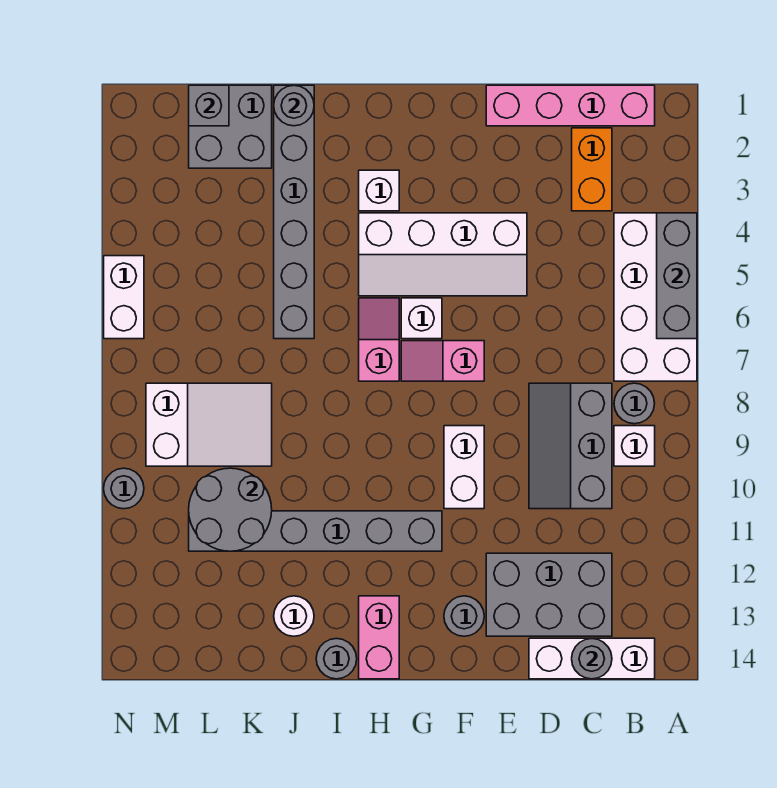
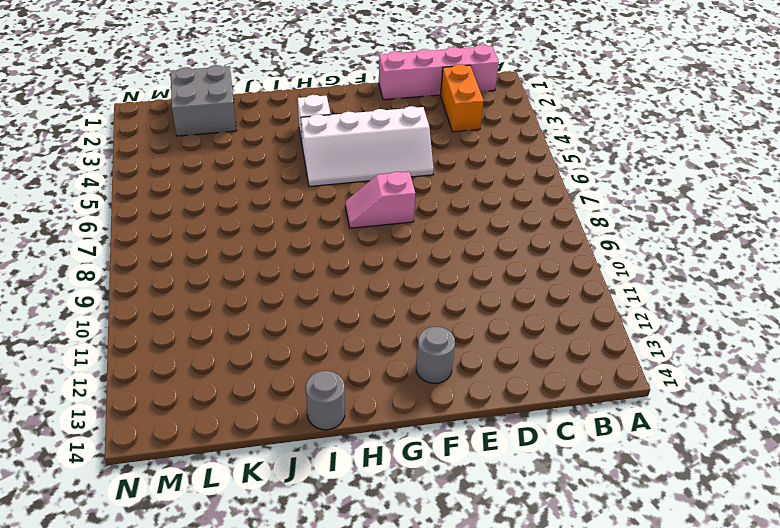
none -> white brick A4:B7 level 1
none -> grey round brick B8 level 1
none -> white brick B9 level 1

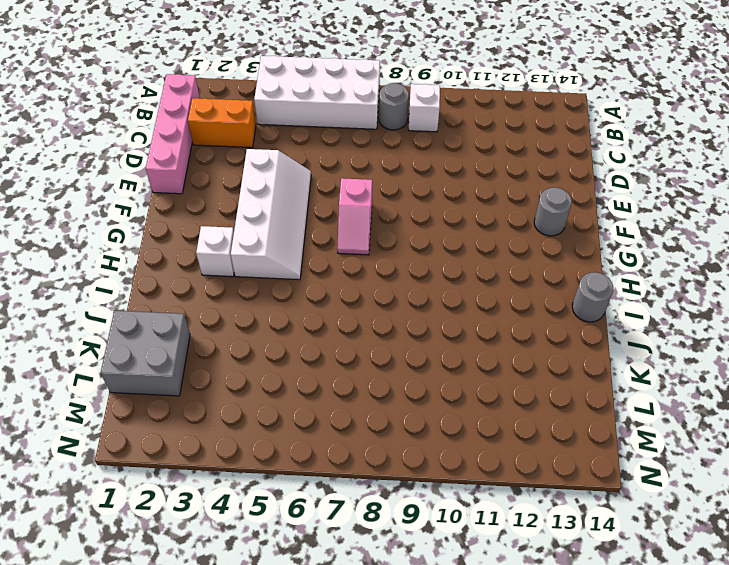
none -> white brick B14:D14 level 1
none -> grey slope C8:D10 level 1 top C
none -> grey brick C12:E13 level 1

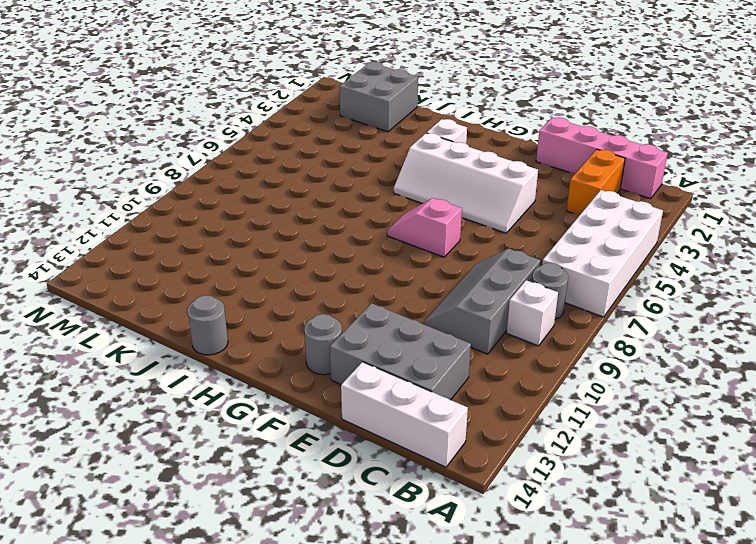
none -> white brick F9:F10 level 1
none -> white brick G6 level 1
none -> grey brick G11:L11 level 1

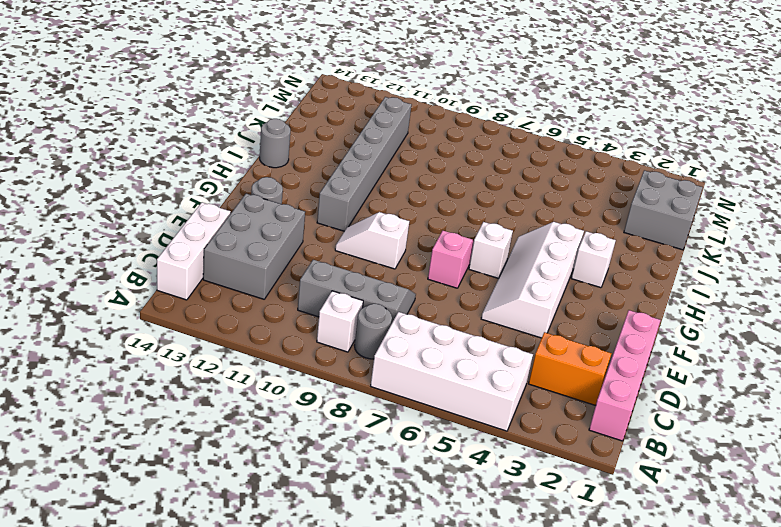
white slope F9:F10 level 1 top 9 -> white brick F9:F10 level 1
none -> pink slope H6:H7 level 1 top 7
none -> pink brick H13:H14 level 1
none -> grey brick J1:J6 level 1

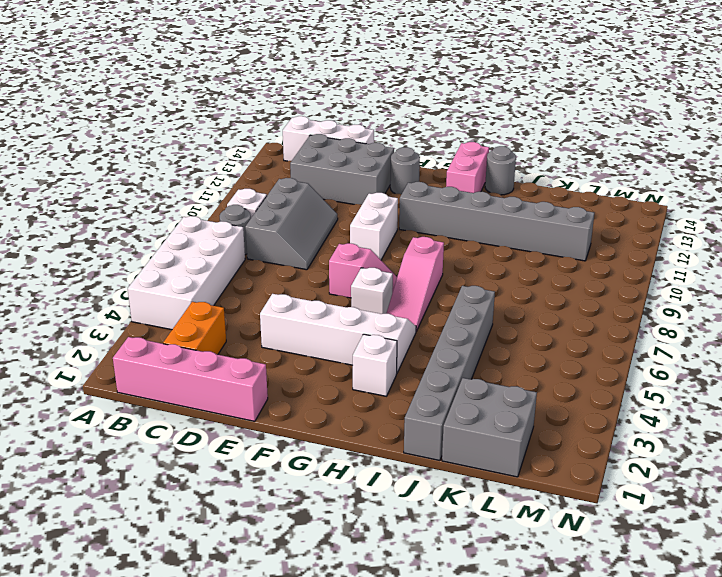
pink slope H6:H8 level 1 top 8 -> pink slope H6:H7 level 1 top 7
none -> white round brick J13 level 1
none -> white slope K8:M9 level 1 top M
none -> white brick N5:N6 level 1

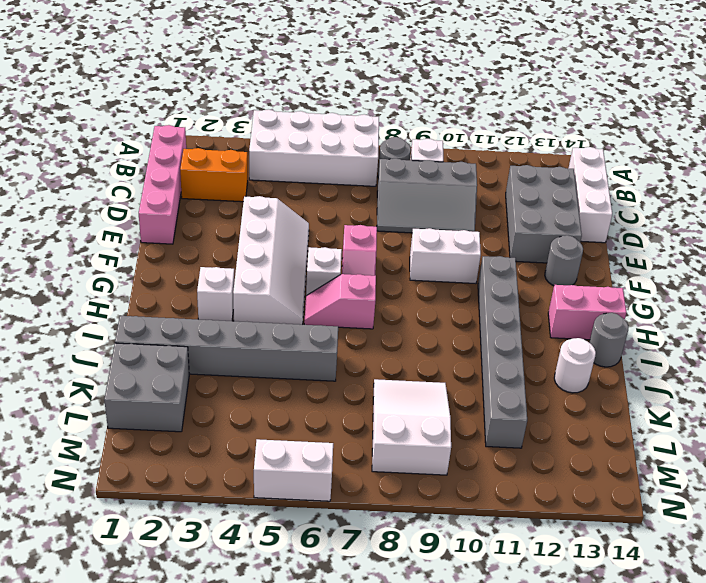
none -> grey round brick N10 level 1
none -> grey brick A4:A6 level 2
none -> grey round brick C14 level 2

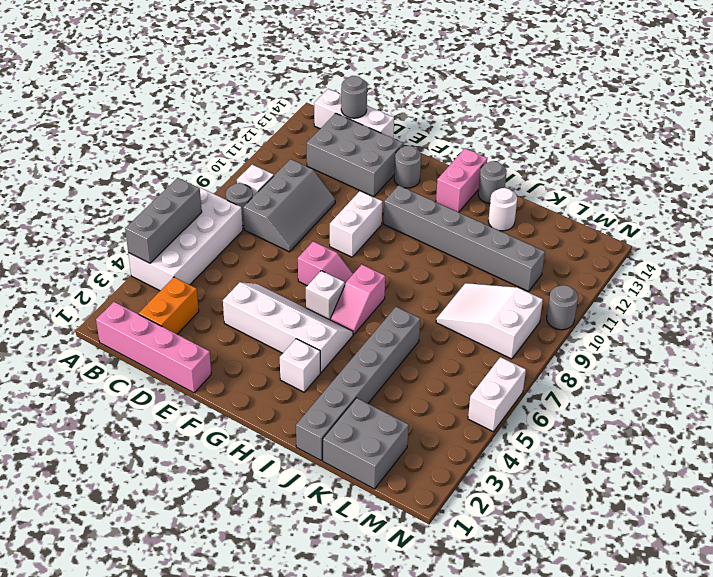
none -> grey round brick J1 level 2
none -> grey round brick K10:L11 level 2
none -> grey brick L1 level 2

